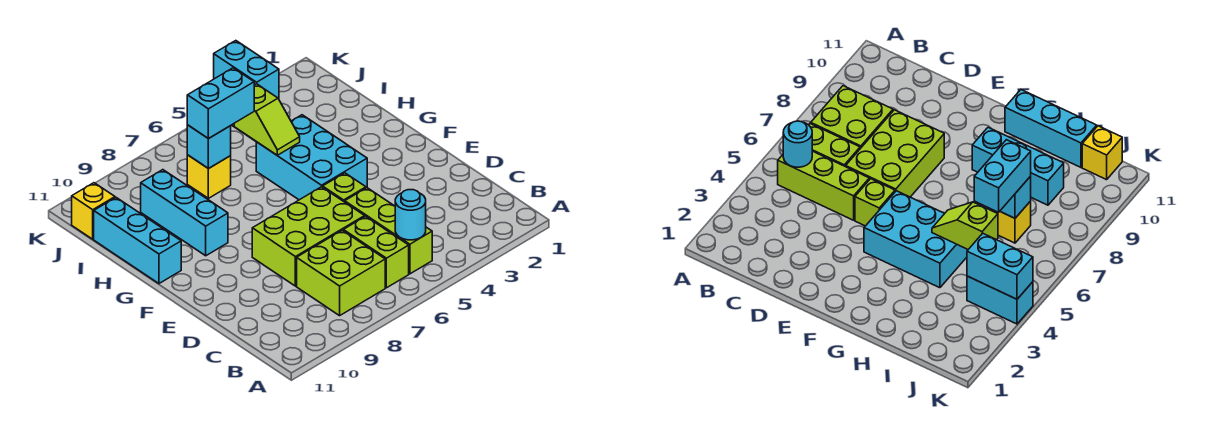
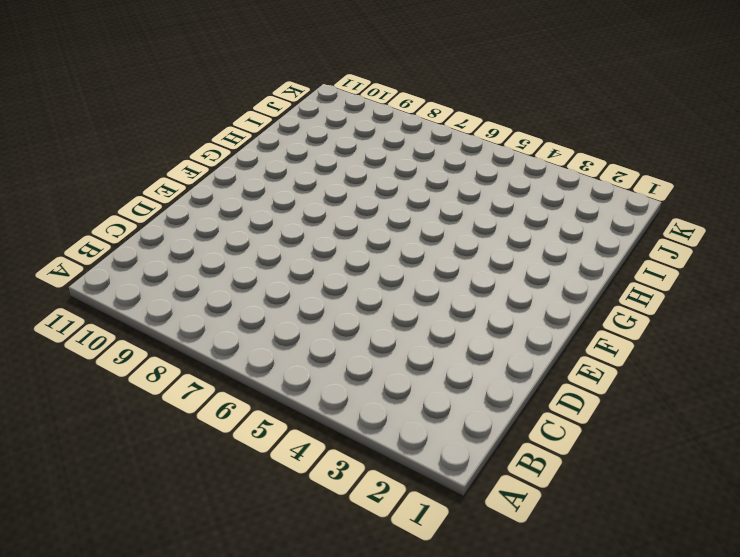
none -> lime brick B5:D5 level 1
none -> lime brick B6:C6 level 1
none -> lime brick B7:C8 level 1

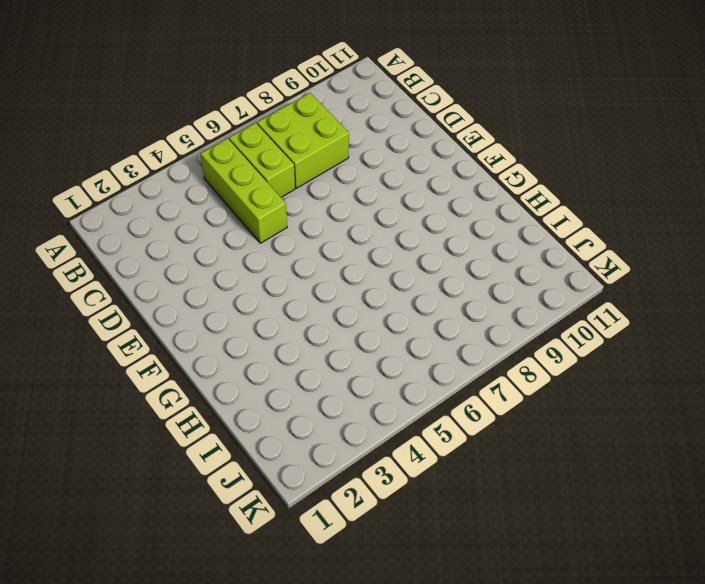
none -> lime brick D6:E8 level 1
none -> lime brick E5 level 1
none -> cyan brick F4:H5 level 1

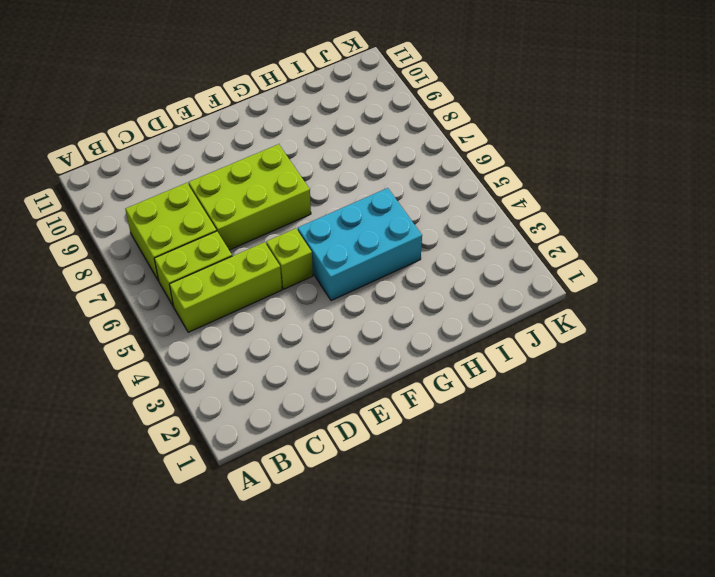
lime brick D7:F8 level 1 -> lime brick D6:E8 level 1
none -> cyan brick G9:I9 level 1
none -> cyan brick G11:I11 level 1
none -> yellow brick I7 level 1

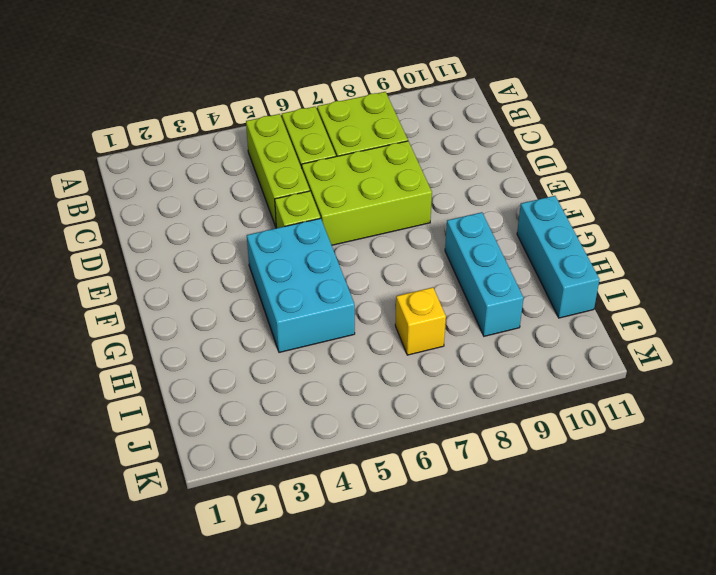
none -> cyan brick J4:K4 level 1
none -> yellow brick J11 level 1
none -> cyan round brick B5 level 2

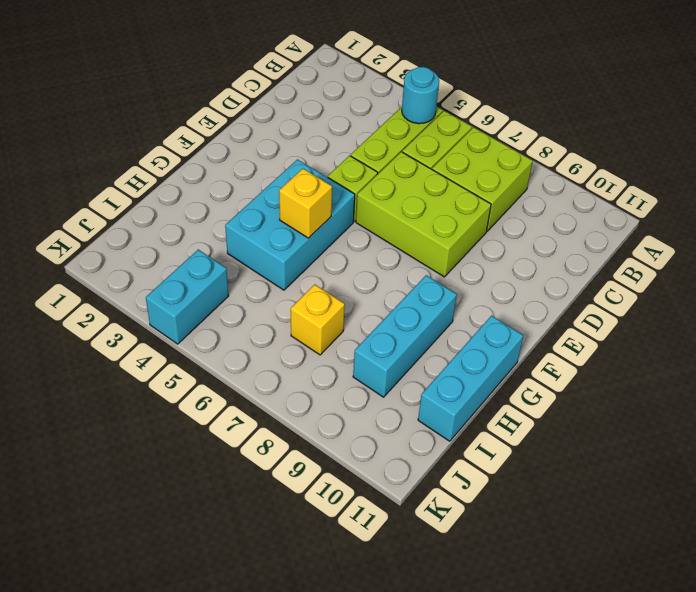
yellow brick G5 level 2 -> yellow brick J11 level 1
none -> lime slope H5:I5 level 2 top I
none -> cyan brick I7 level 2
none -> cyan brick J4:K4 level 2

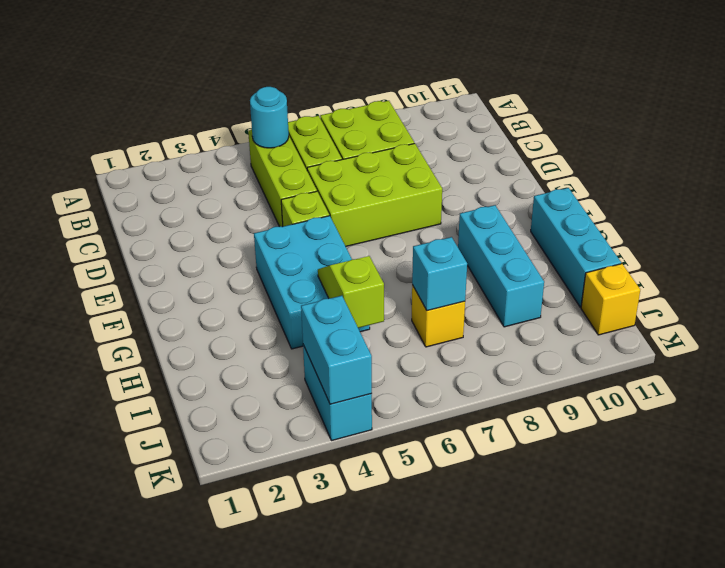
none -> cyan brick I6:I7 level 3

